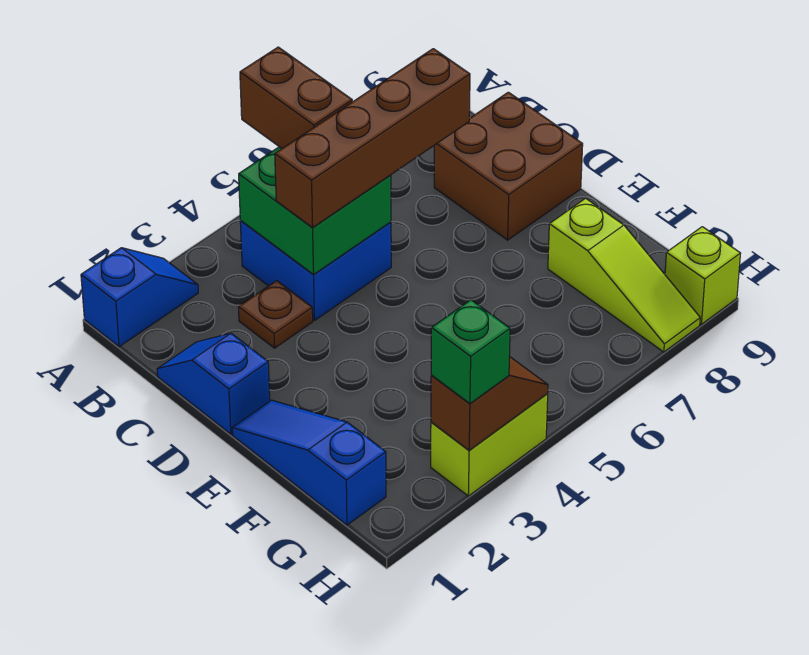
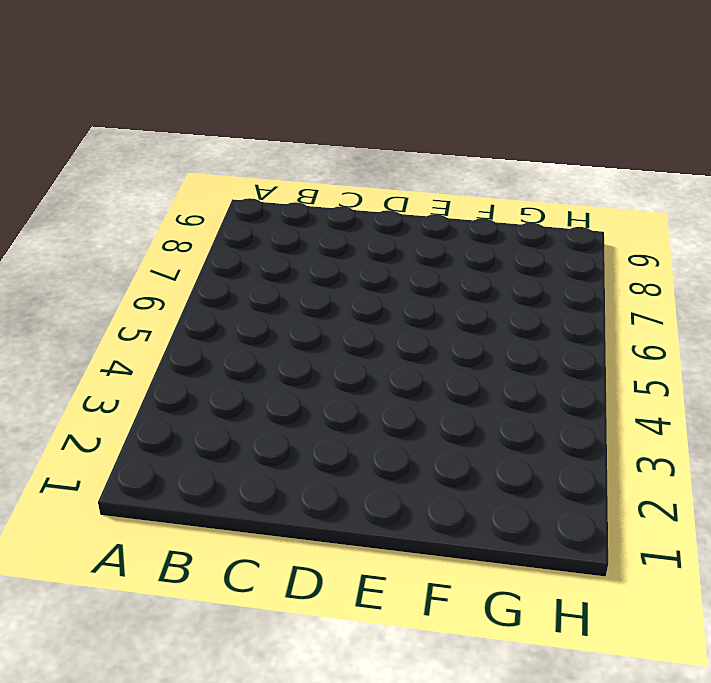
none -> blue slope A1:A2 level 1 top 1
none -> blue brick B4:C5 level 1
none -> blue slope C1:D1 level 1 top D

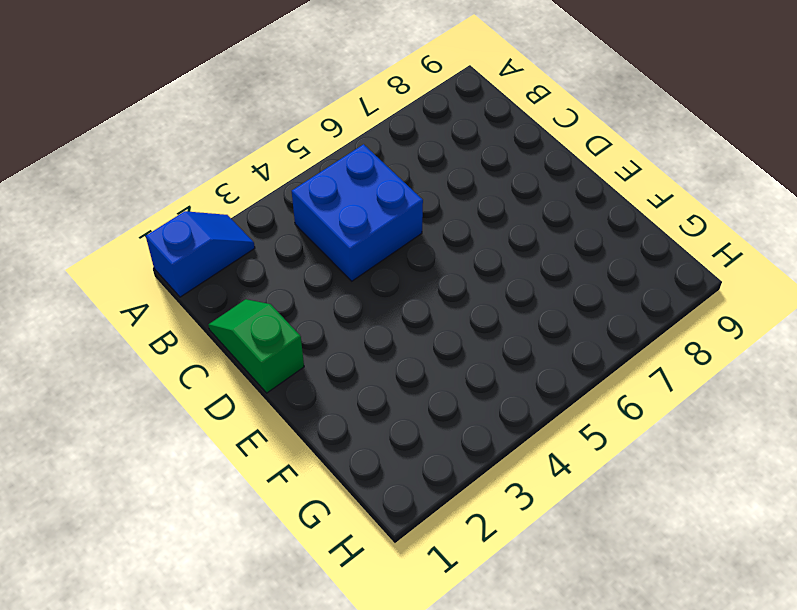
green slope C1:D1 level 1 top D -> blue slope C1:D1 level 1 top D
none -> brown plate C3 level 1
none -> brown brick C8:D9 level 1
none -> blue slope E1:G1 level 1 top G

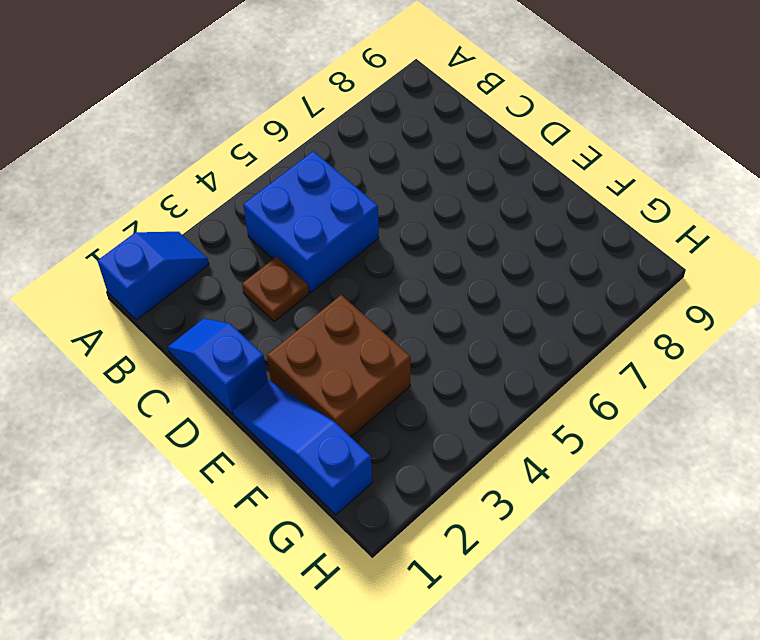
brown brick E2:F3 level 1 -> brown brick C8:D9 level 1
none -> lime slope F8:H8 level 1 top F
none -> lime brick H3:H4 level 1
none -> lime brick H9 level 1

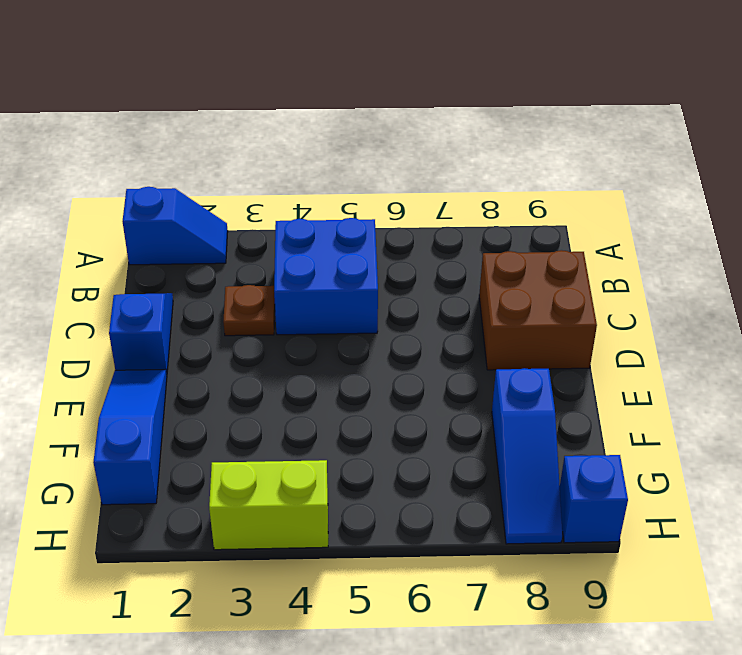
blue slope F8:H8 level 1 top F -> lime slope F8:H8 level 1 top F
blue brick H9 level 1 -> lime brick H9 level 1
none -> green brick B4:C5 level 2
none -> brown slope H3:H4 level 2 top 3
none -> brown brick A5:B5 level 3

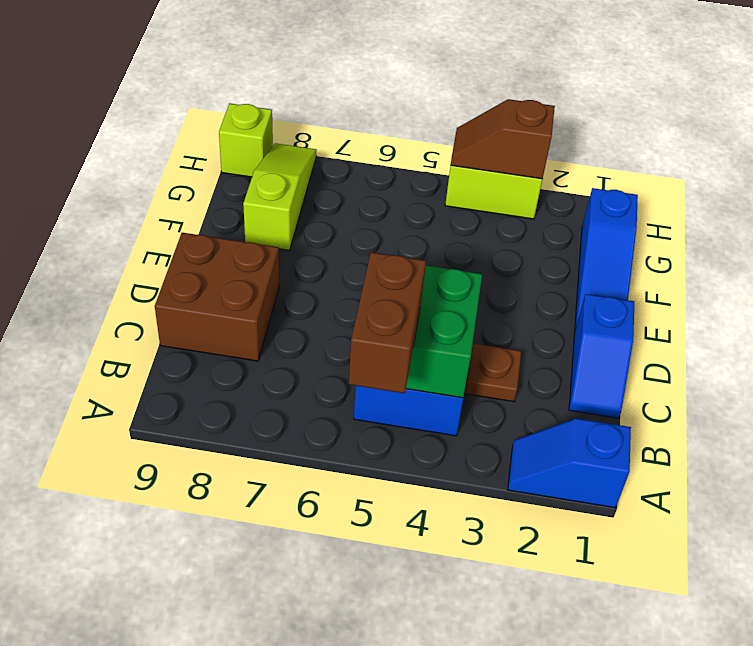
none -> brown brick C4:C7 level 3
none -> green brick H3 level 3

